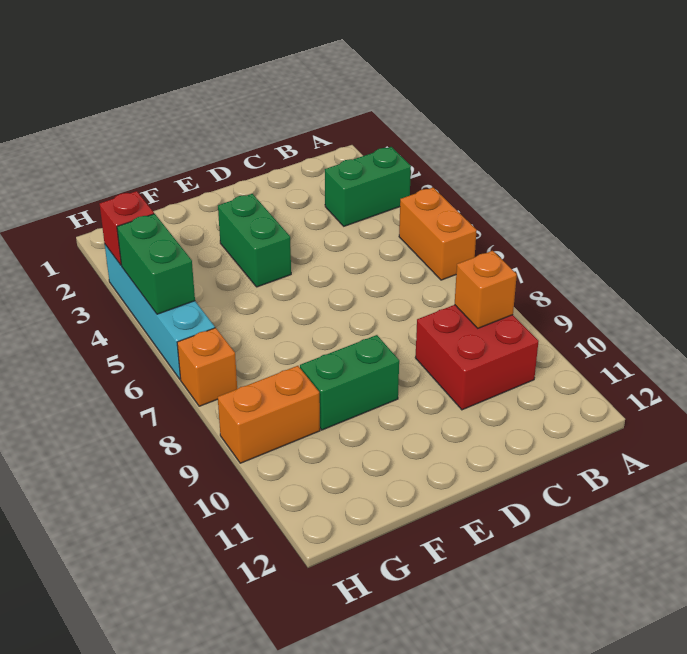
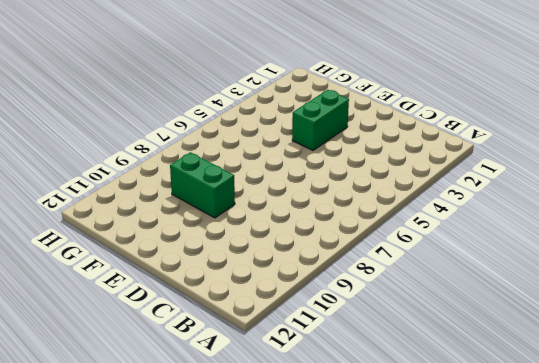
none -> green brick A3:B3 level 1
none -> orange brick A5:A6 level 1

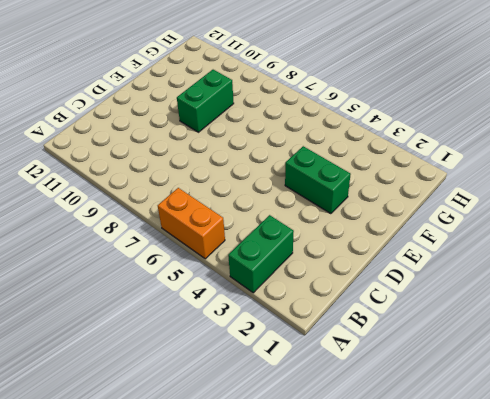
none -> red brick B9:C10 level 1
none -> orange brick G9:H9 level 1

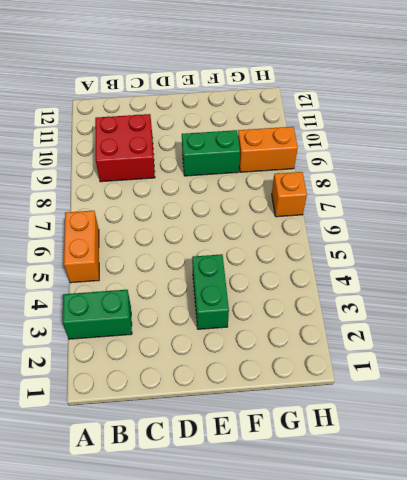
none -> cyan brick H3:H6 level 1
none -> orange brick B9 level 2

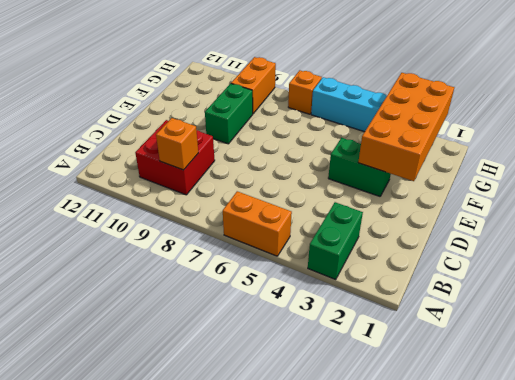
orange brick E2:H3 level 2 -> red brick H3 level 2
none -> green brick H4:H5 level 2

